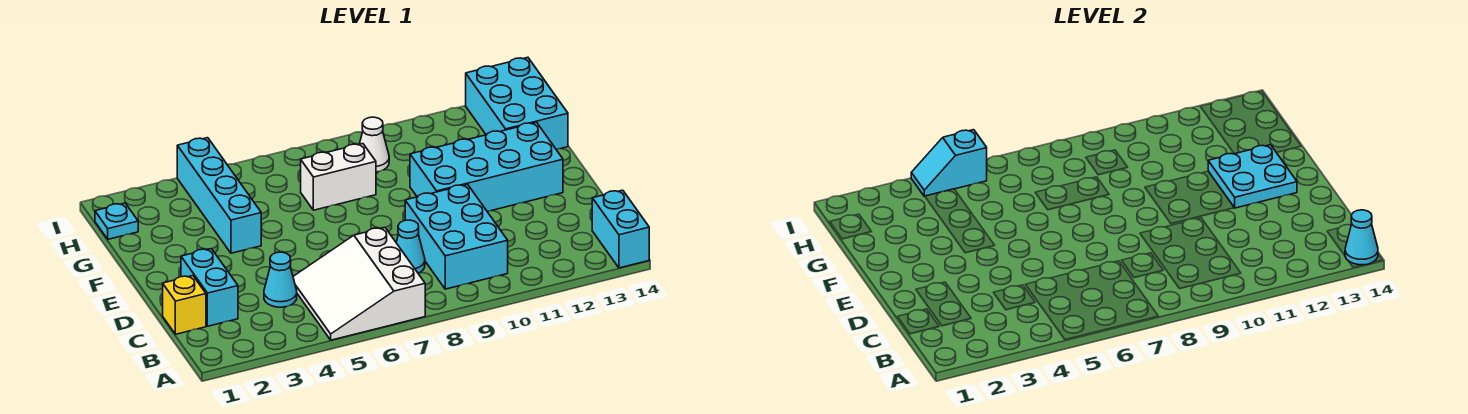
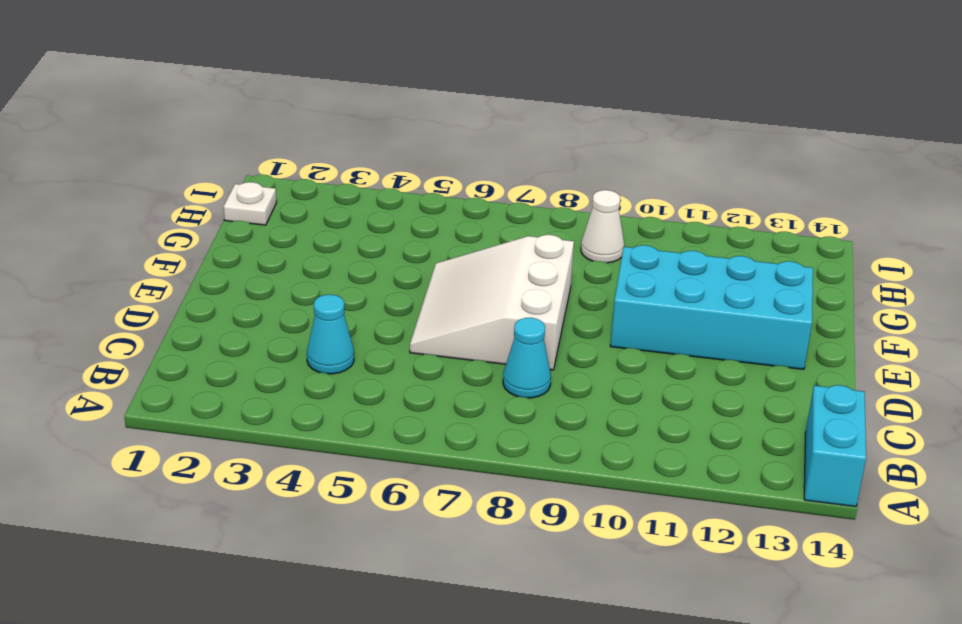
white slope D6:F8 level 1 top 8 -> white slope A5:C7 level 1 top 7
white plate H1 level 1 -> cyan plate H1 level 1
none -> cyan brick B9:D10 level 1
none -> yellow brick C1 level 1
none -> cyan brick C2:D2 level 1

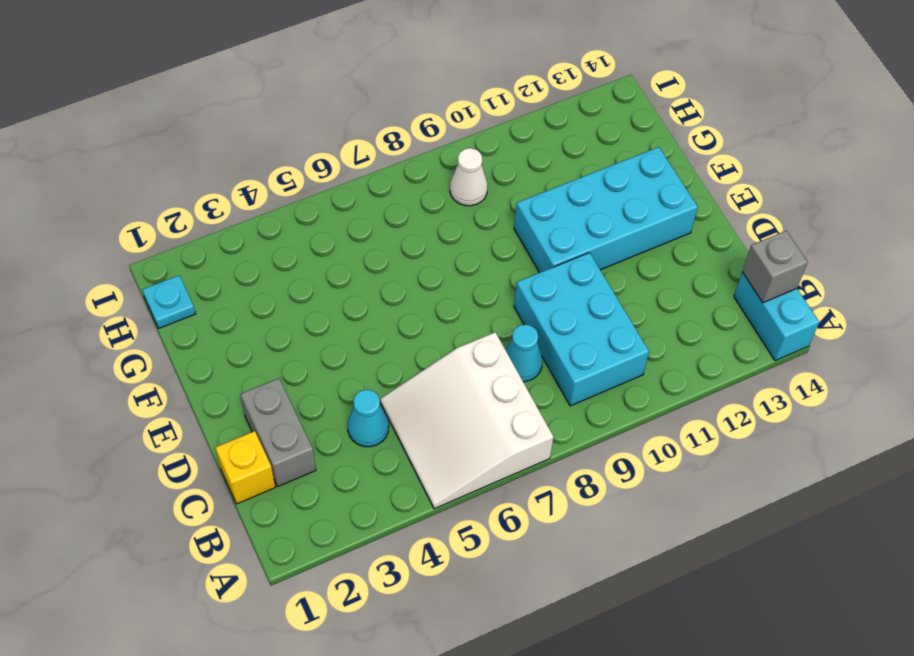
grey brick B14 level 2 -> none
grey brick C2:D2 level 1 -> cyan brick C2:D2 level 1
none -> cyan brick F4:I4 level 1
none -> white brick G7:G8 level 1
none -> cyan brick G13:I14 level 1

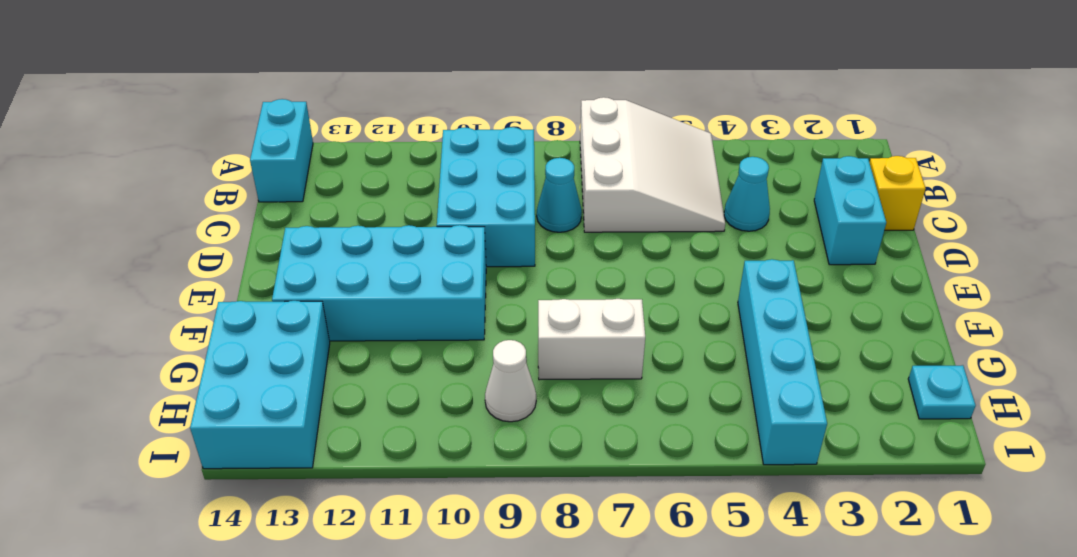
none -> cyan cone A14 level 2
none -> cyan plate E12:F13 level 2
none -> cyan slope I4:I5 level 2 top 5

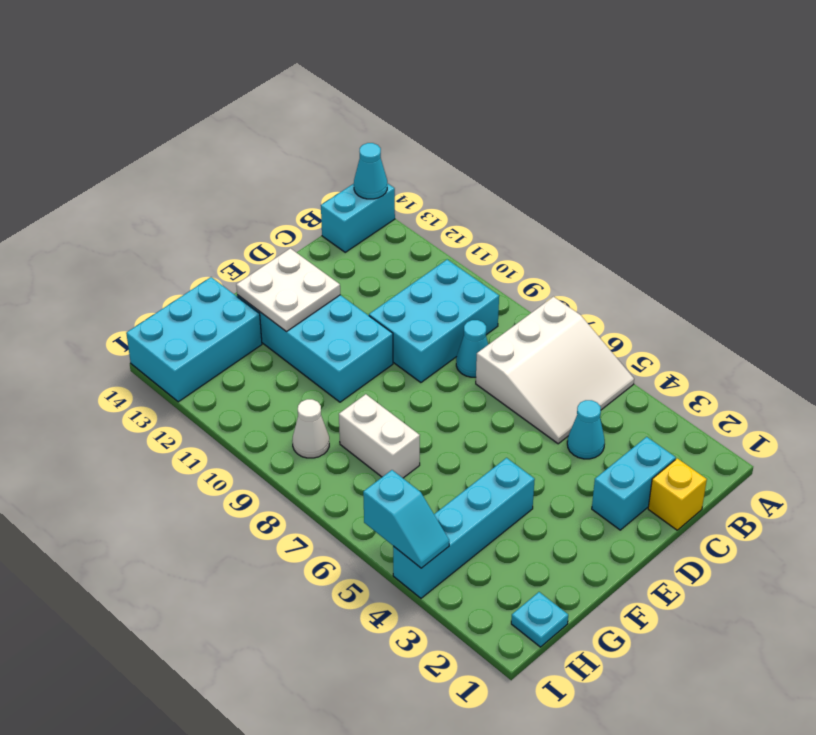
white plate E12:F13 level 2 -> cyan plate E12:F13 level 2

